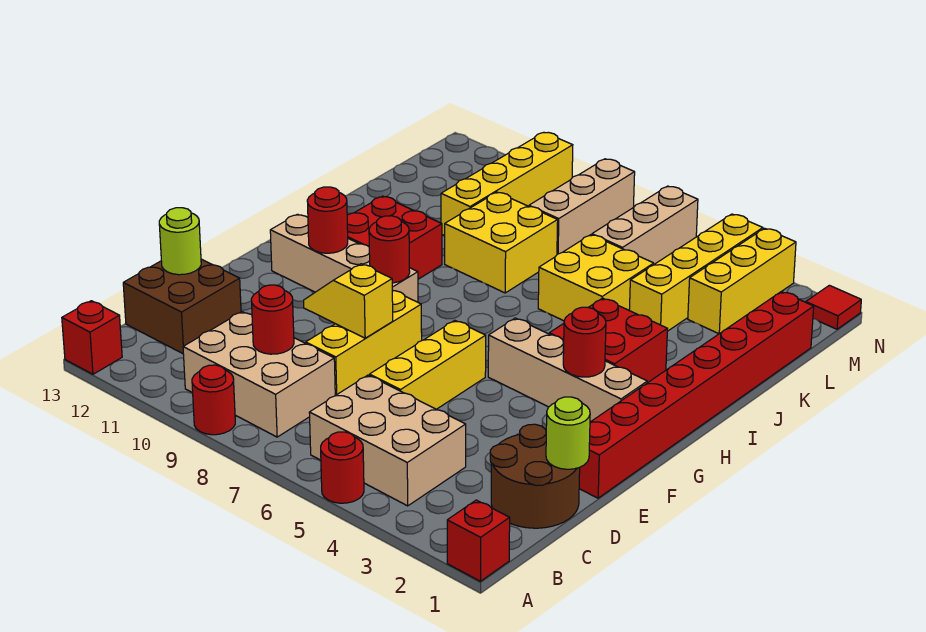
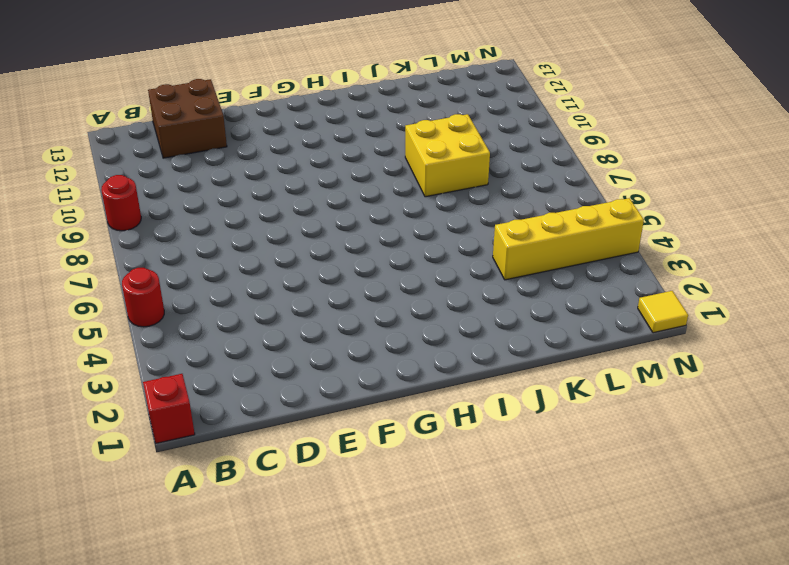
yellow tile N1 level 1 -> red tile N1 level 1
none -> red brick A13 level 1
none -> tan brick B4:C6 level 1
none -> tan brick B8:C10 level 1
none -> brown round brick C1:D2 level 1

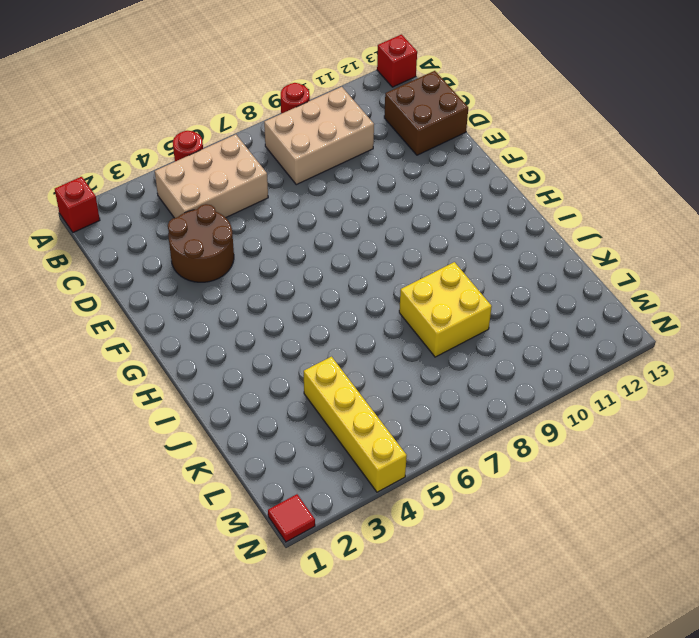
brown round brick D3:E4 level 1 -> brown round brick C1:D2 level 1
none -> yellow brick D6:F6 level 1
none -> yellow brick D8:F8 level 1
none -> red brick E1:L1 level 1
none -> tan brick G2:G5 level 1

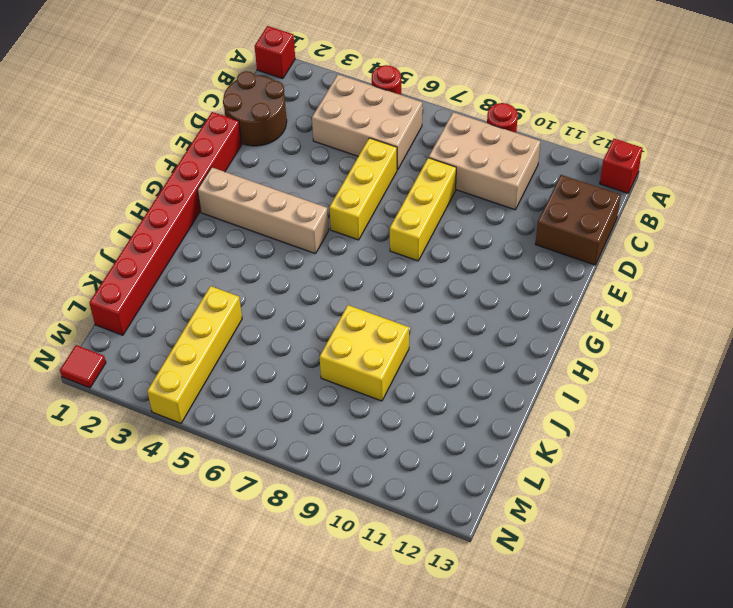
none -> tan brick G9:G12 level 1
none -> red brick H3:I4 level 1
none -> red brick H10:I11 level 1
none -> yellow brick J5:K6 level 1

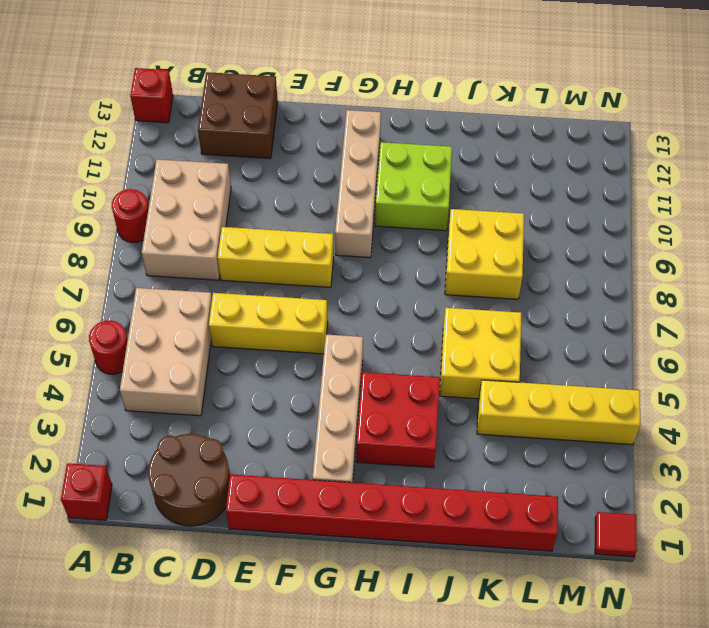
lime brick H10:I11 level 1 -> red brick H10:I11 level 1
none -> yellow brick K10:N10 level 1
none -> yellow brick L3:N3 level 1
none -> tan brick L6:N6 level 1
none -> tan brick L8:N8 level 1

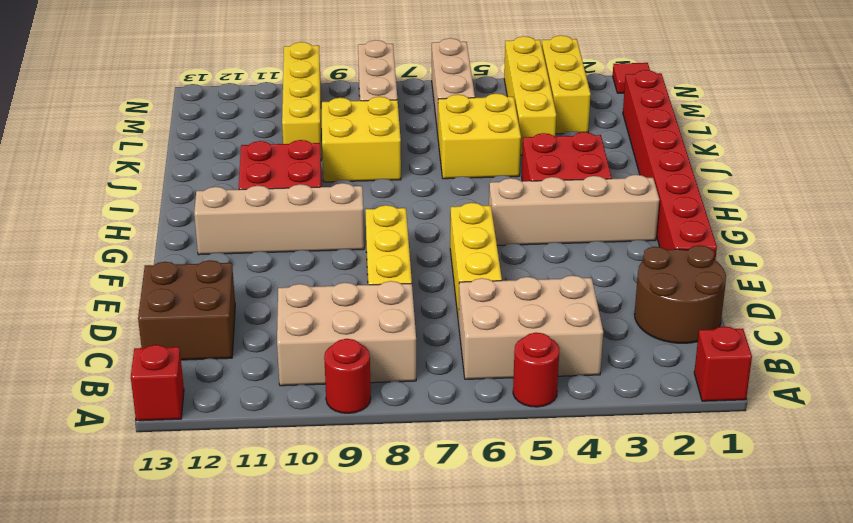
none -> red round brick C9 level 2
none -> lime round brick D1 level 2
none -> lime round brick D13 level 2
none -> yellow slope E8:E9 level 2 top 8

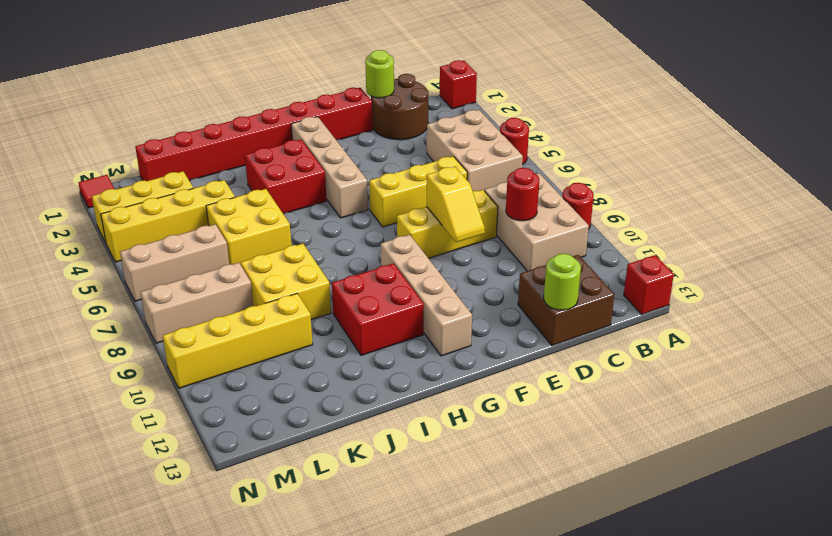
none -> red round brick G3 level 2
none -> red round brick G9 level 2
none -> red round brick G11 level 2

